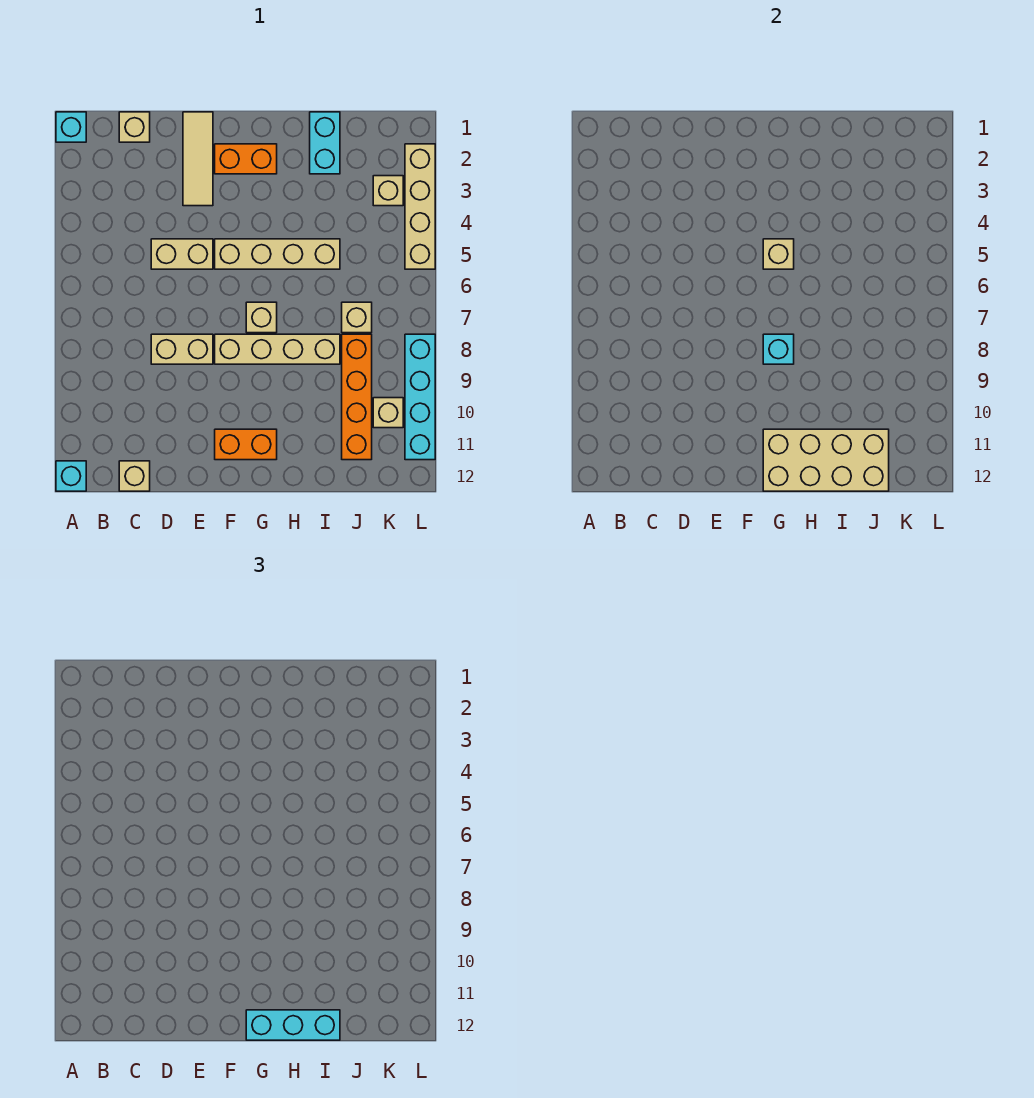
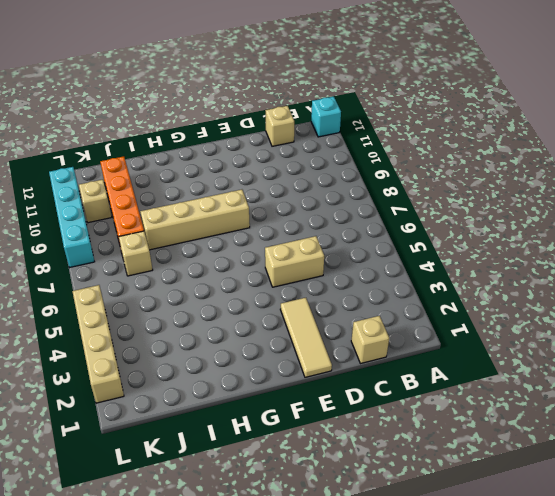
none -> cyan brick A1 level 1
none -> tan brick D8:E8 level 1
none -> orange brick F2:G2 level 1

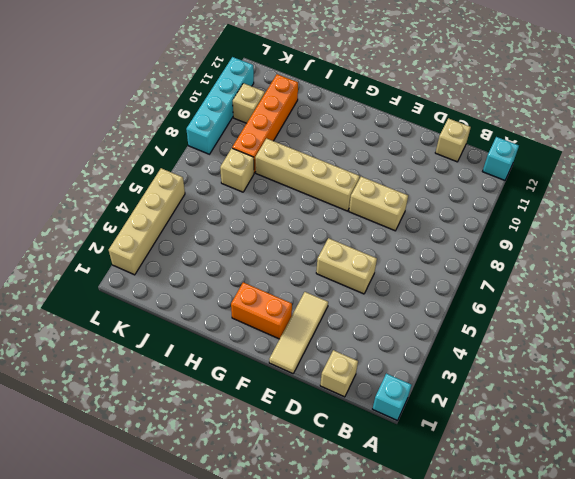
none -> tan brick F5:I5 level 1
none -> orange brick F11:G11 level 1
none -> tan brick G7 level 1

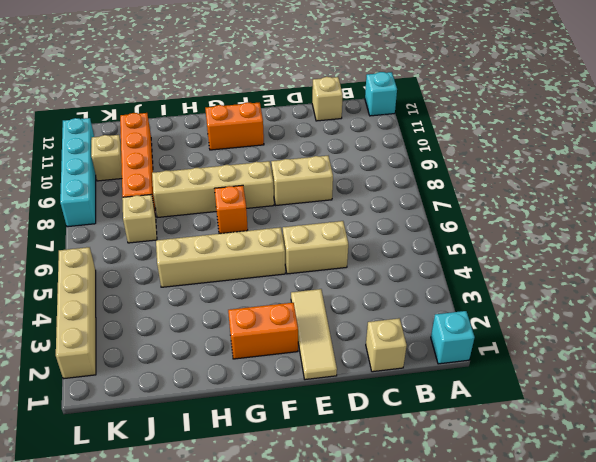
orange brick G7 level 1 -> tan brick G7 level 1
none -> cyan brick I1:I2 level 1
none -> tan brick K3 level 1
none -> tan brick G5 level 2

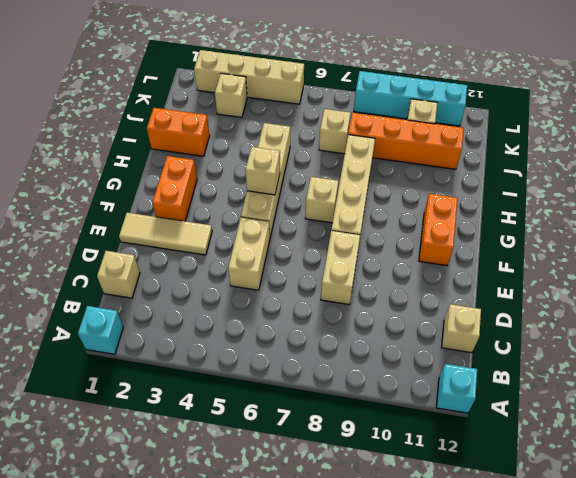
orange brick I1:I2 level 1 -> cyan brick I1:I2 level 1
none -> cyan brick G8 level 2
none -> tan brick G11:J12 level 2
none -> cyan brick G12:I12 level 3

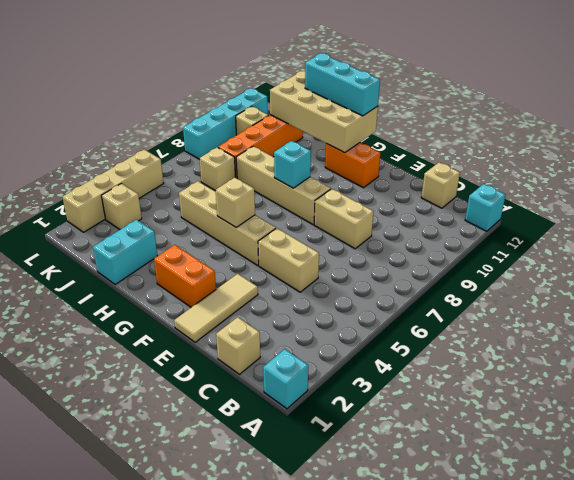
none -> tan brick G7 level 1

